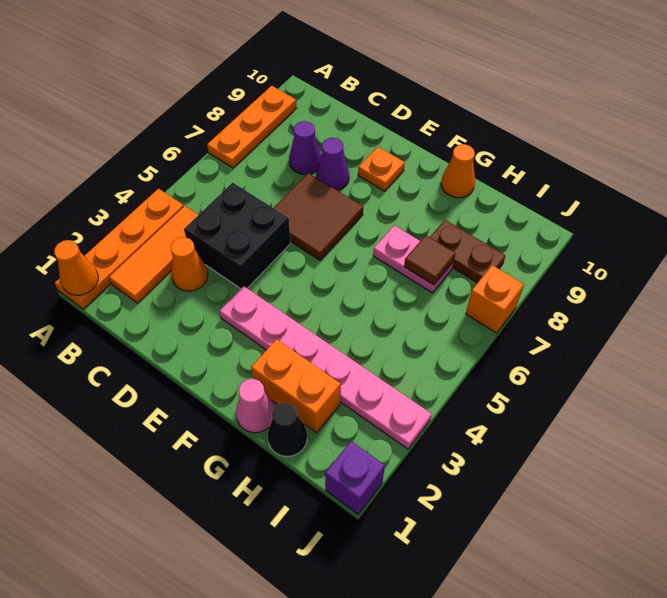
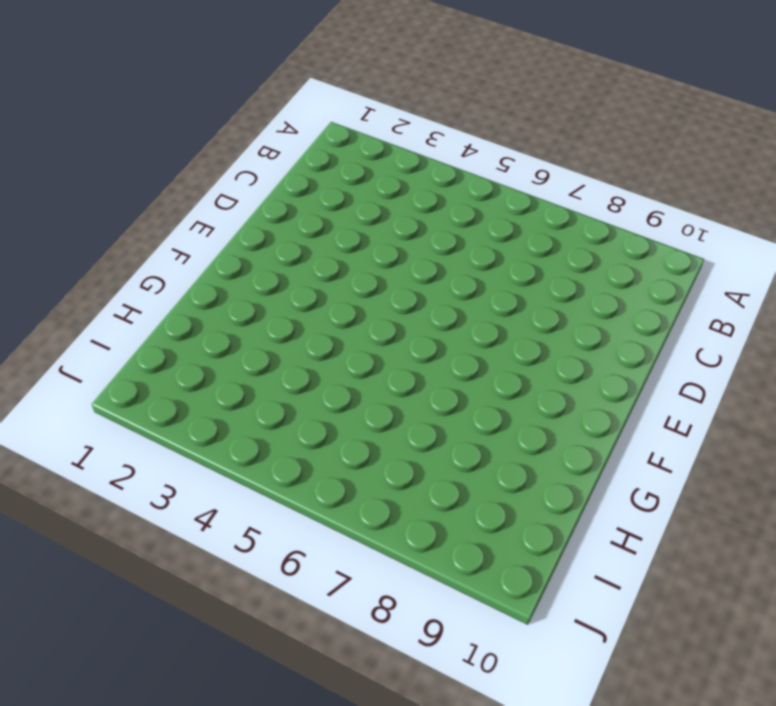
none -> orange plate A1:A4 level 1
none -> orange plate A7:A9 level 1
none -> orange tile B2:B4 level 1

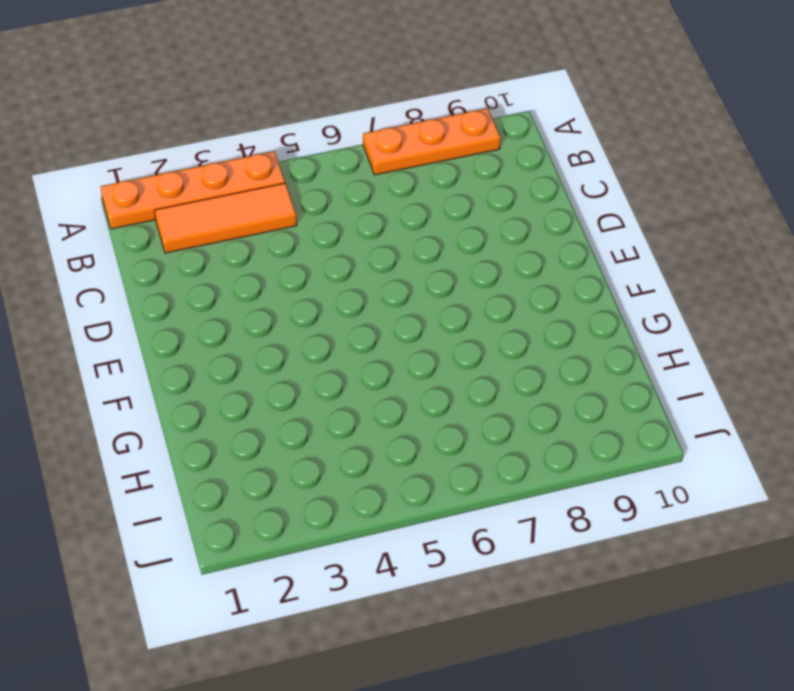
none -> orange cone C3 level 1
none -> black brick C4:D5 level 1
none -> purple cone C8 level 1

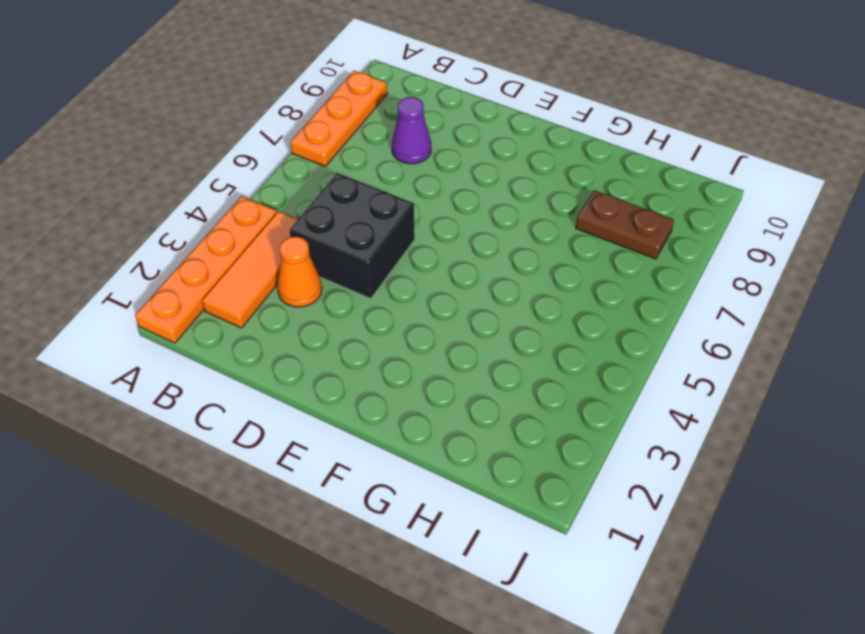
none -> brown tile D6:E7 level 1
none -> purple cone D8 level 1
none -> pink plate E3:J3 level 1

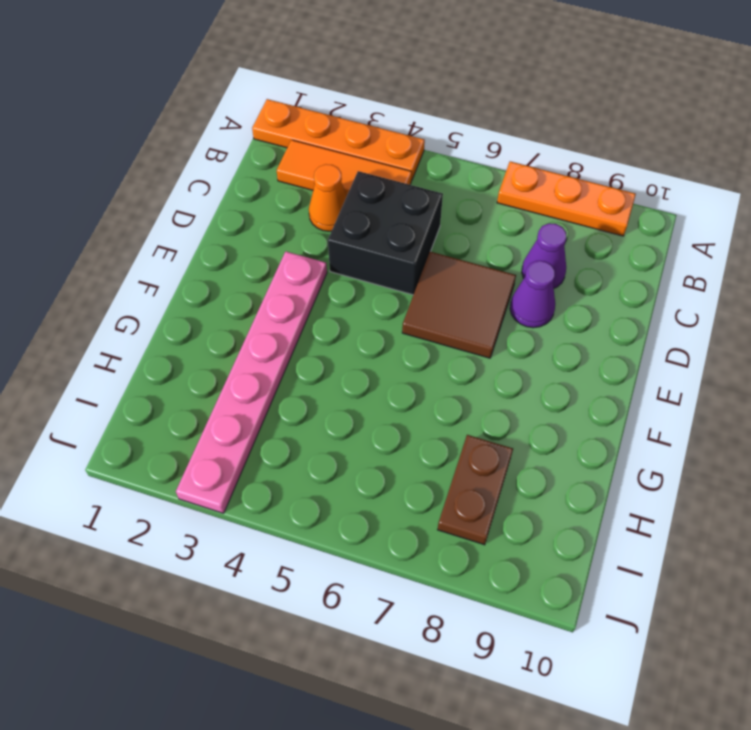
none -> orange plate E9 level 1
none -> pink cone G1 level 1
none -> orange brick G2:H2 level 1

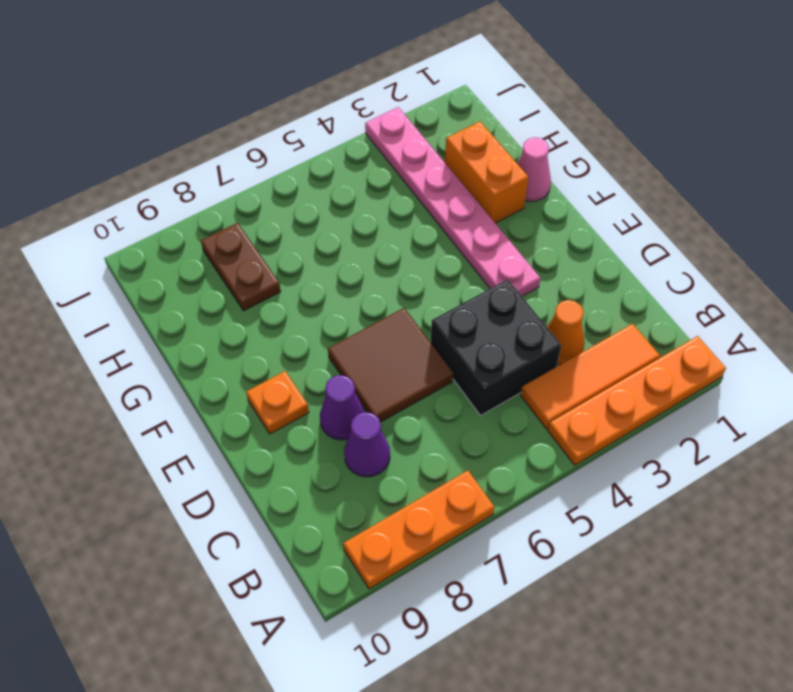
none -> pink plate G7:H7 level 1
none -> orange cone G10 level 1
none -> black cone H1 level 1

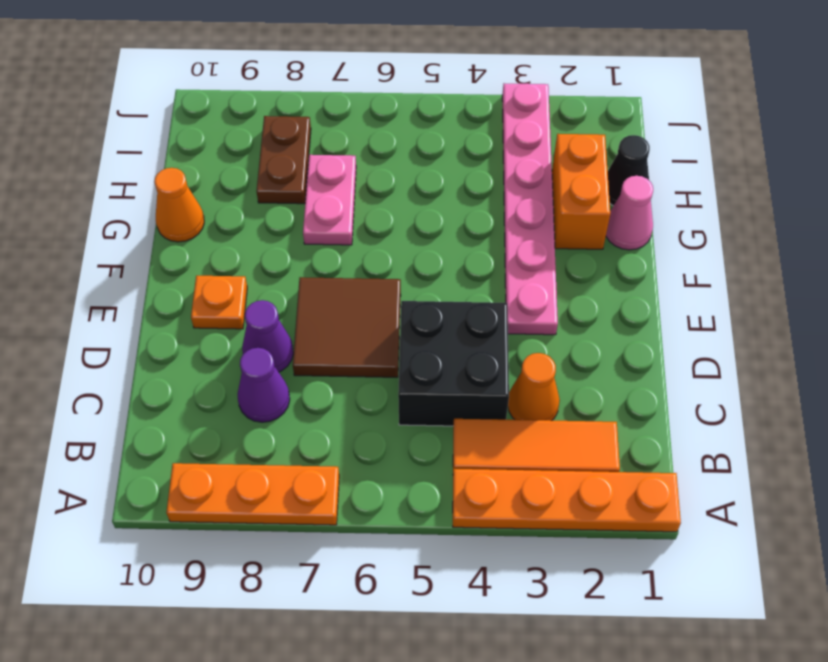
none -> purple brick J1 level 1
none -> orange brick J7 level 1
none -> orange cone A1 level 2

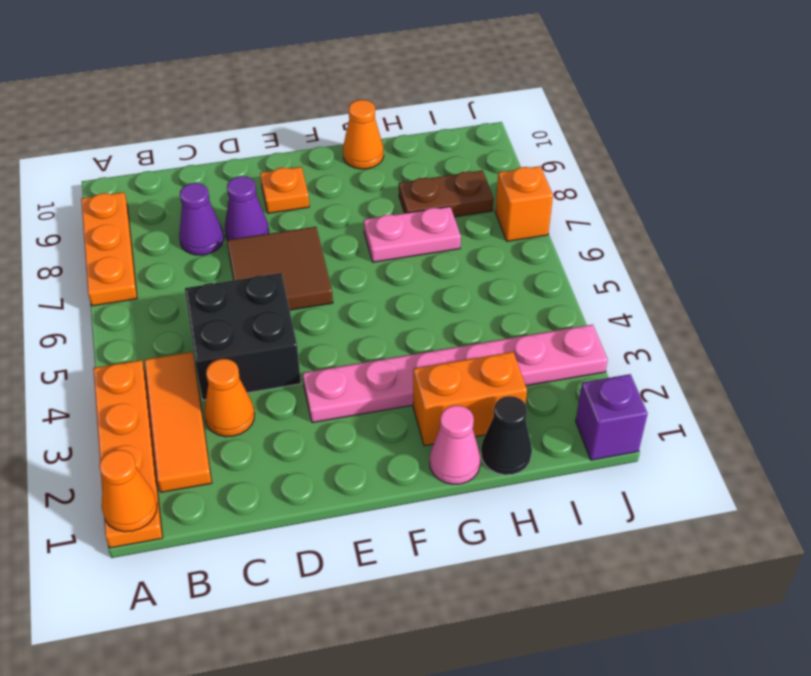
none -> brown tile H7 level 2

